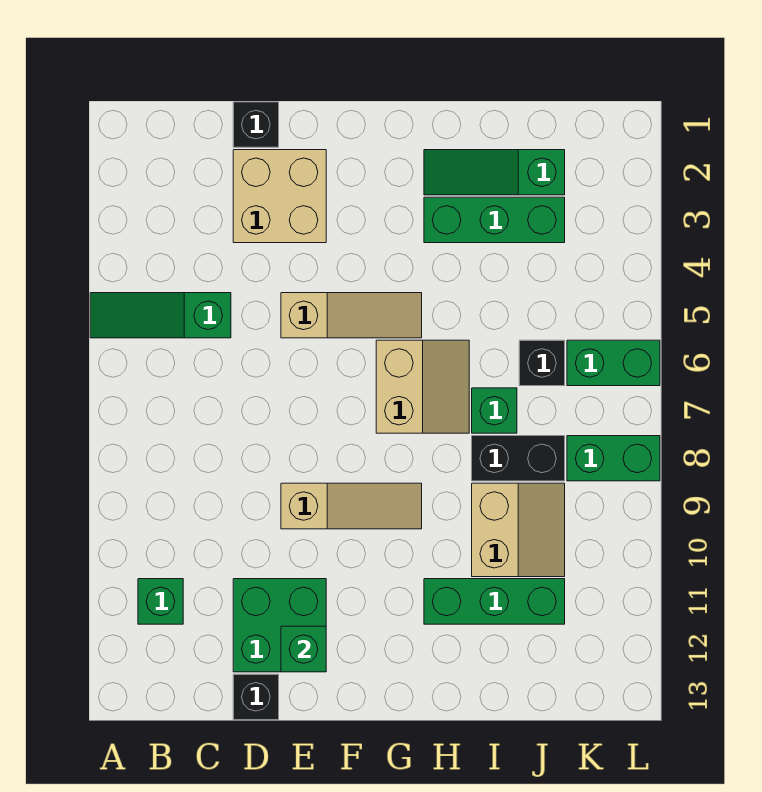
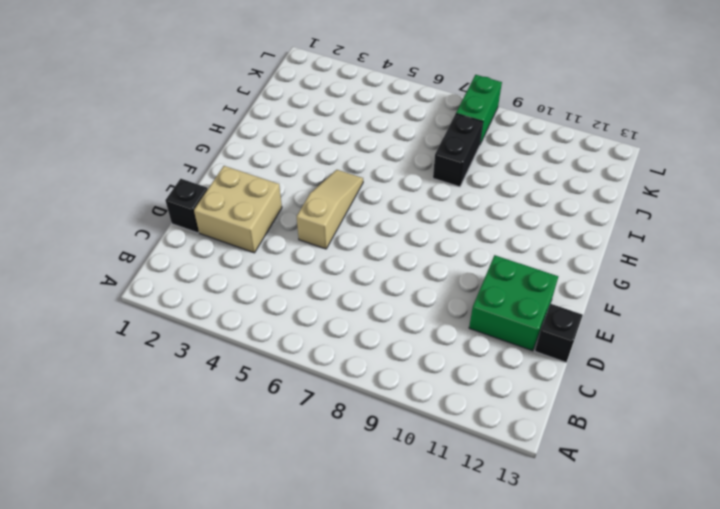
none -> green slope A5:C5 level 1 top C
none -> green brick B11 level 1
none -> tan slope E9:G9 level 1 top E

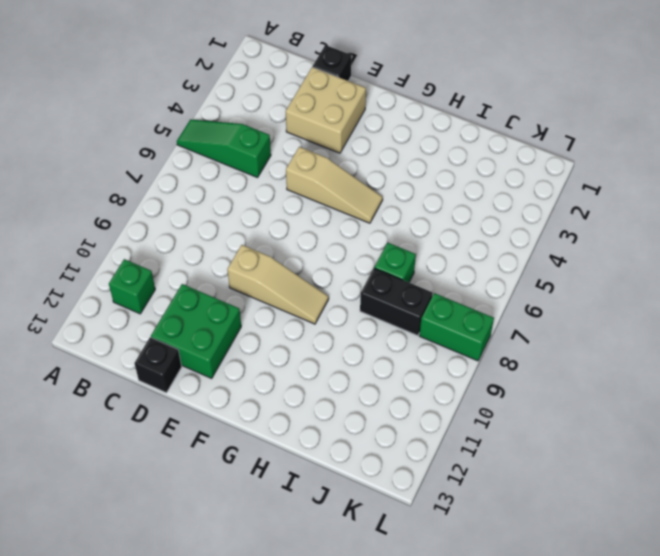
none -> tan slope G6:H7 level 1 top G
none -> green slope H2:J2 level 1 top J
none -> green brick H3:J3 level 1

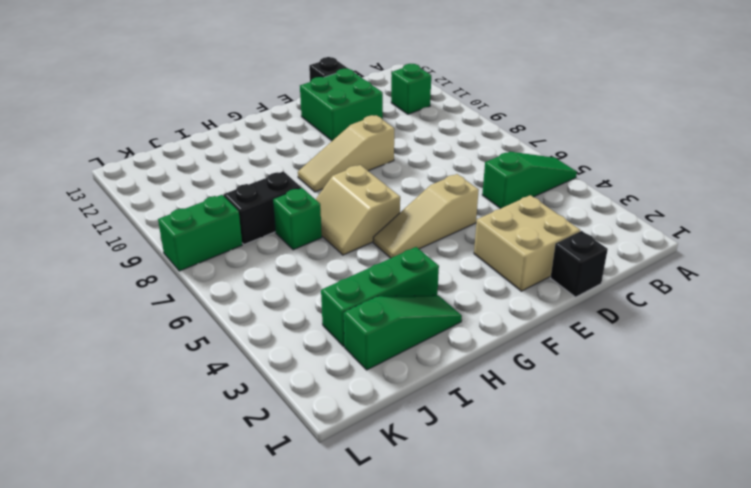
none -> green brick H11:J11 level 1
none -> tan slope I9:J10 level 1 top I
none -> black brick J6 level 1

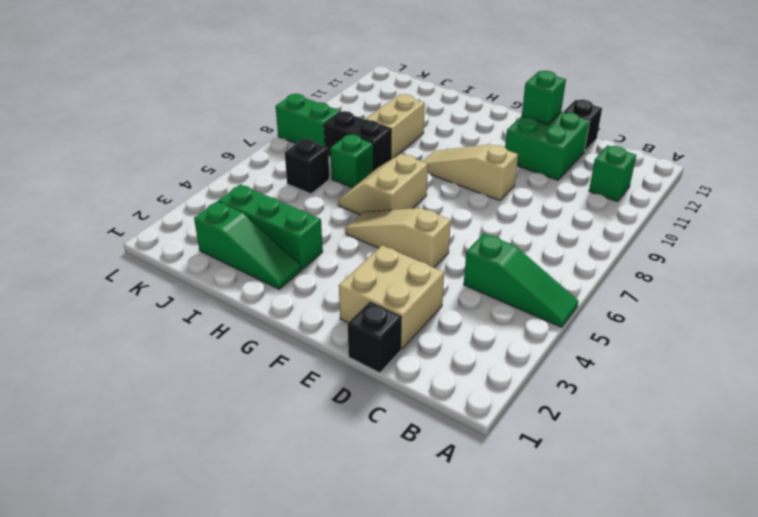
none -> green brick H11:J11 level 1
none -> green brick K6:L6 level 1

